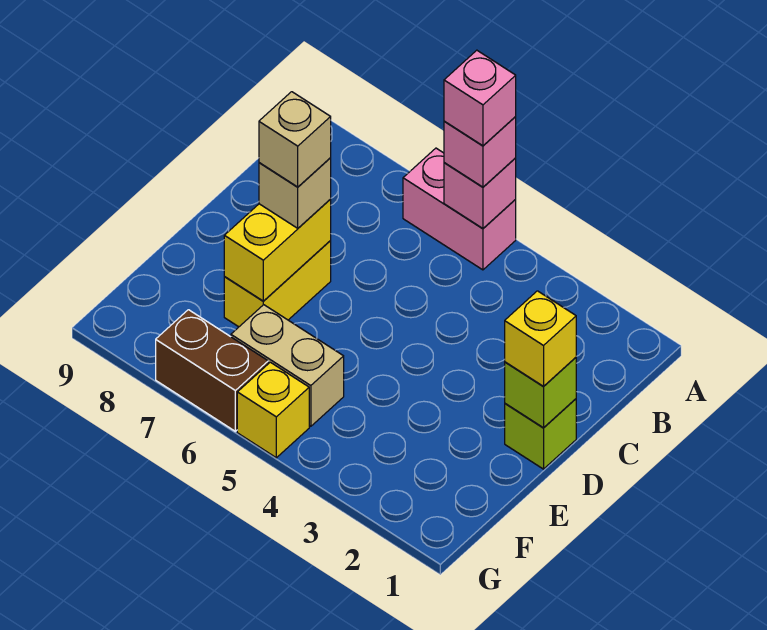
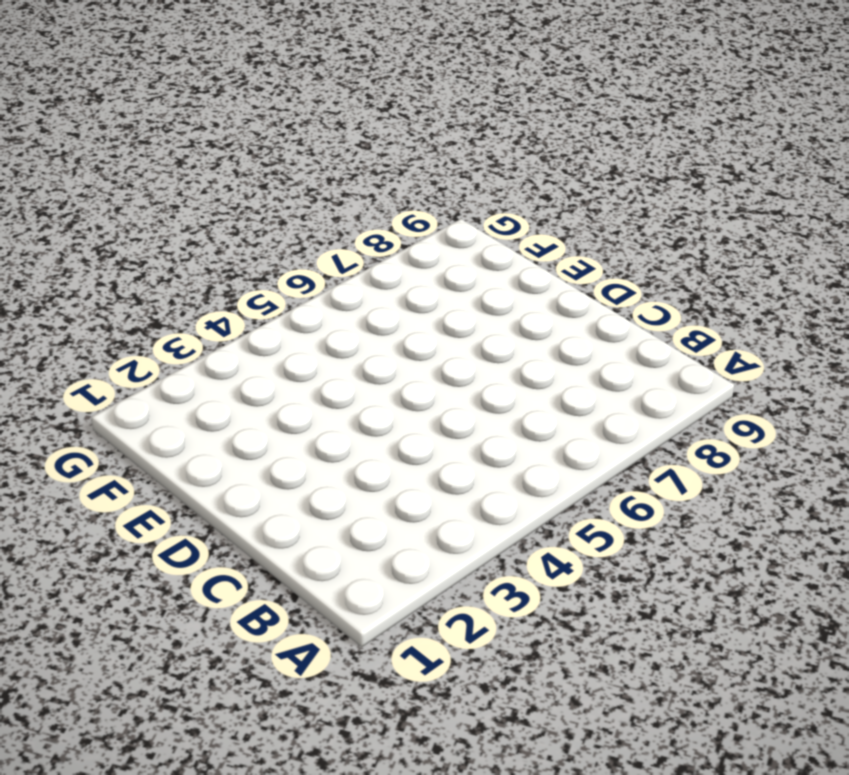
none -> pink brick A5:A6 level 1
none -> lime brick D1 level 1
none -> yellow brick D7:E7 level 1

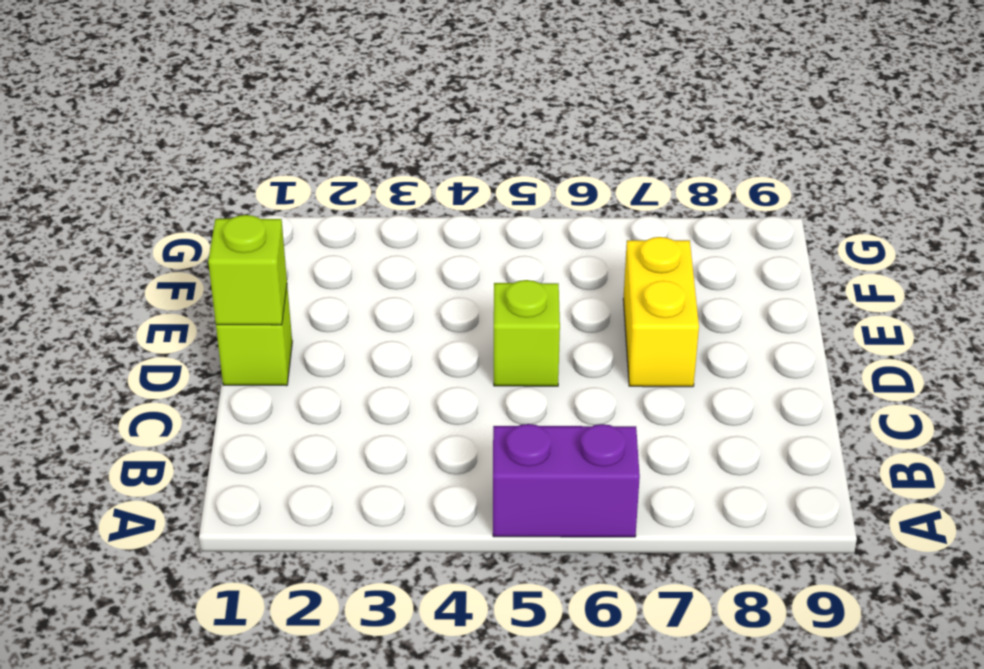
purple brick A5:A6 level 1 -> pink brick A5:A6 level 1
lime brick D5 level 1 -> none
none -> tan brick F5:F6 level 1
none -> yellow brick G5 level 1
none -> brown brick G6:G7 level 1

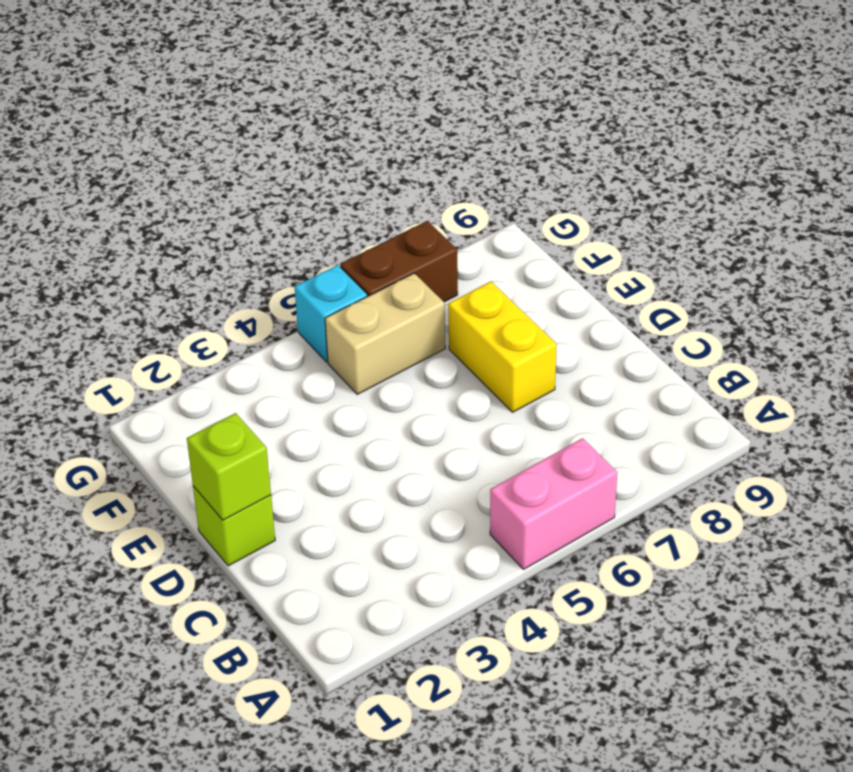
cyan brick G5 level 1 -> yellow brick G5 level 1
none -> pink brick A5 level 2
none -> yellow brick D7:E7 level 2
none -> pink brick A5 level 3

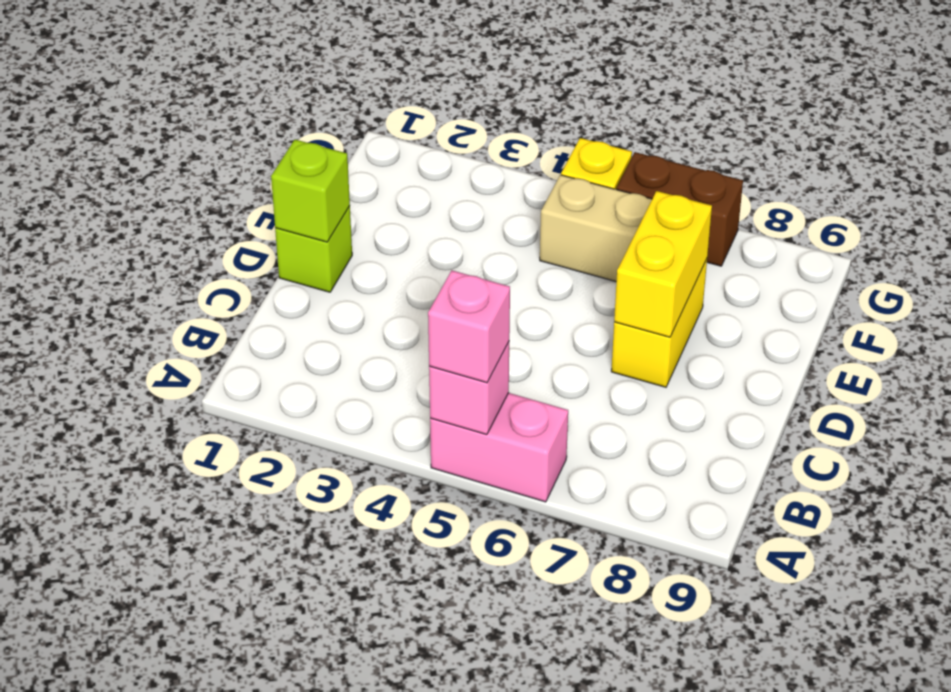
none -> yellow brick D1 level 3
none -> tan brick D7 level 3
none -> pink brick A5 level 4

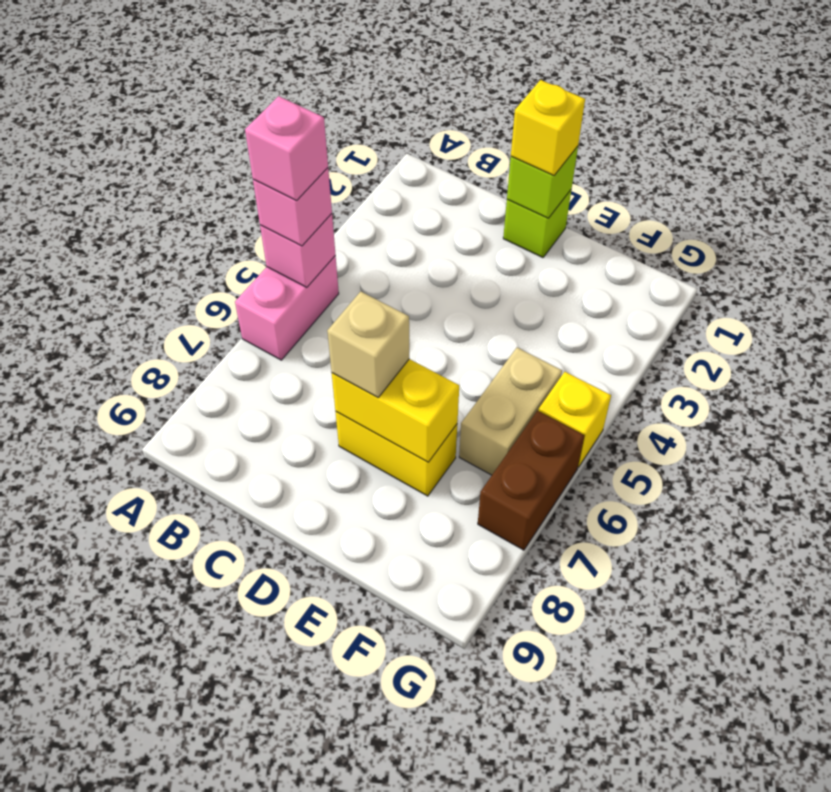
none -> tan brick D7 level 4

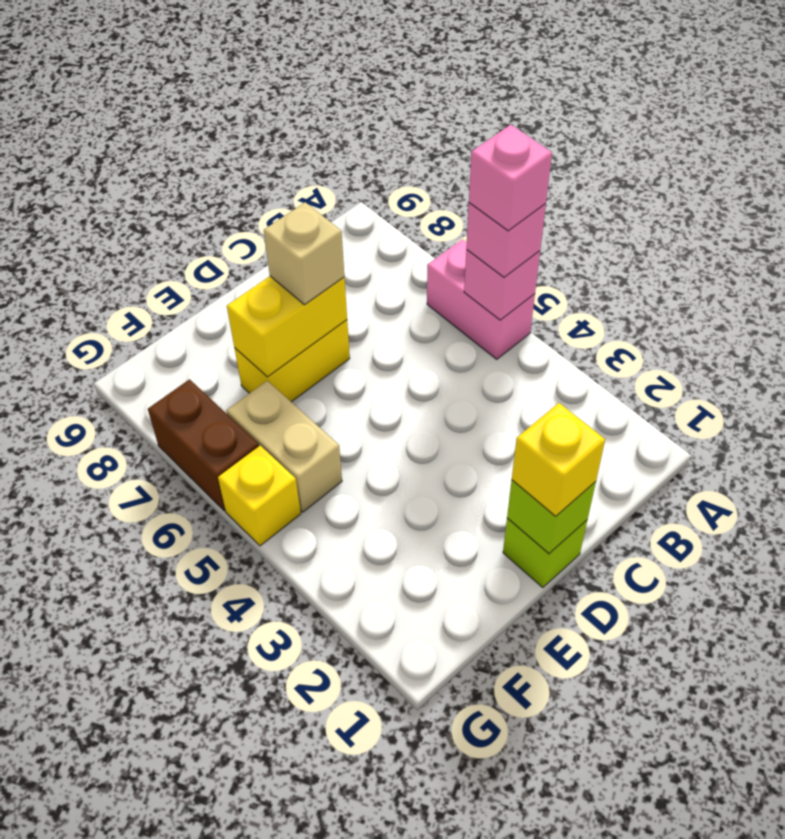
none -> tan brick D7 level 4

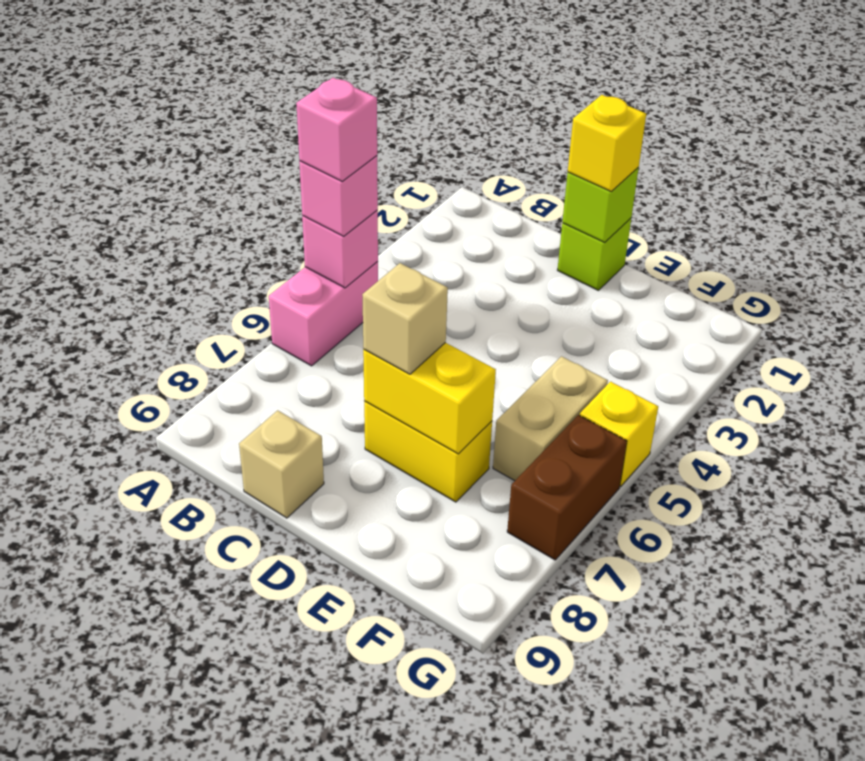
tan brick C9 level 1 -> tan brick D7 level 4

